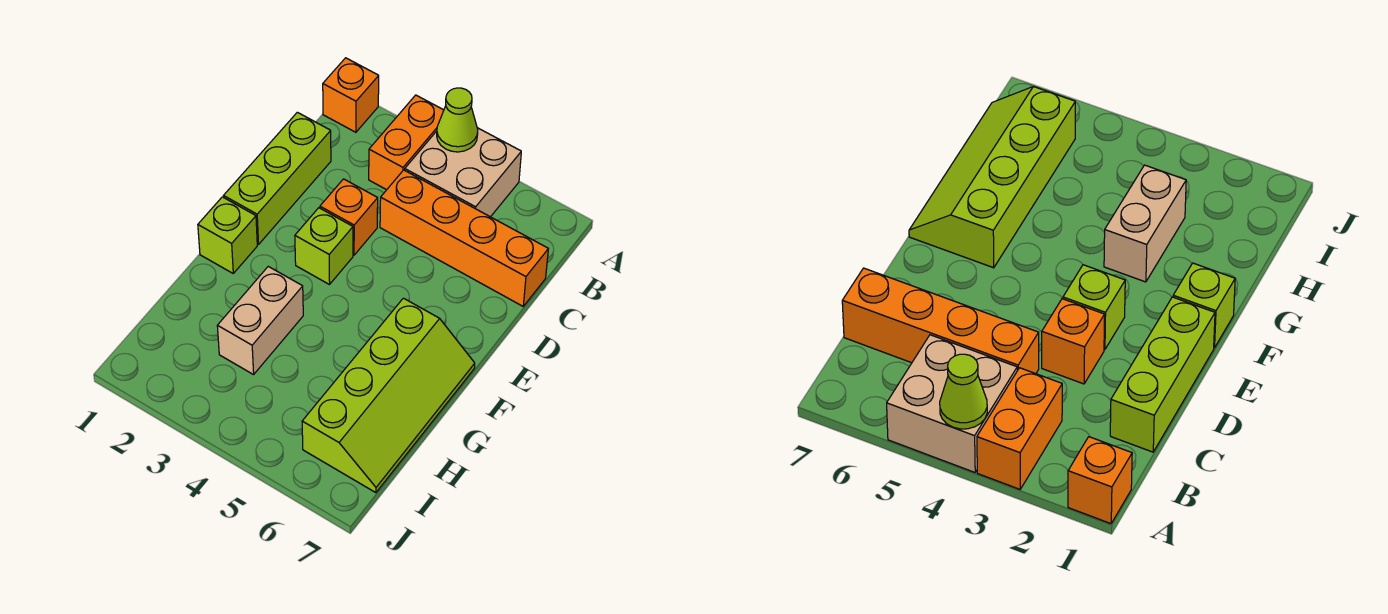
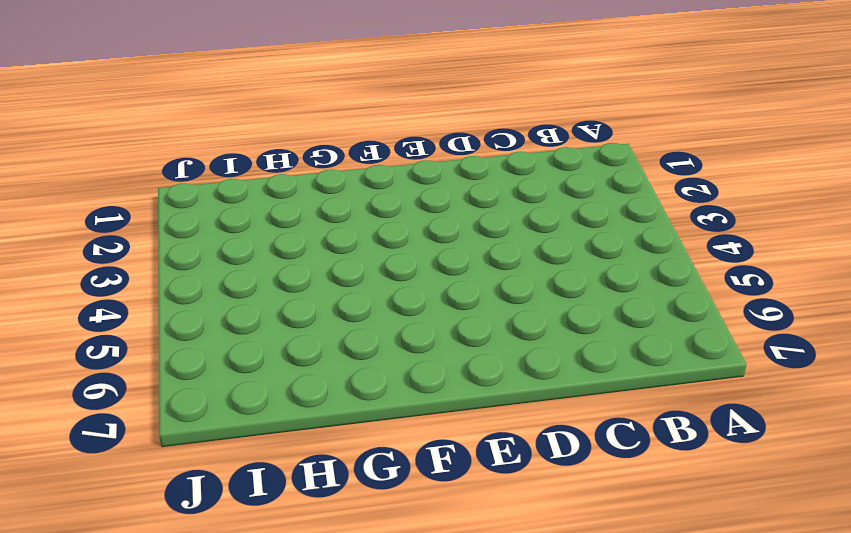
none -> orange brick A1 level 1
none -> orange brick A3:B3 level 1

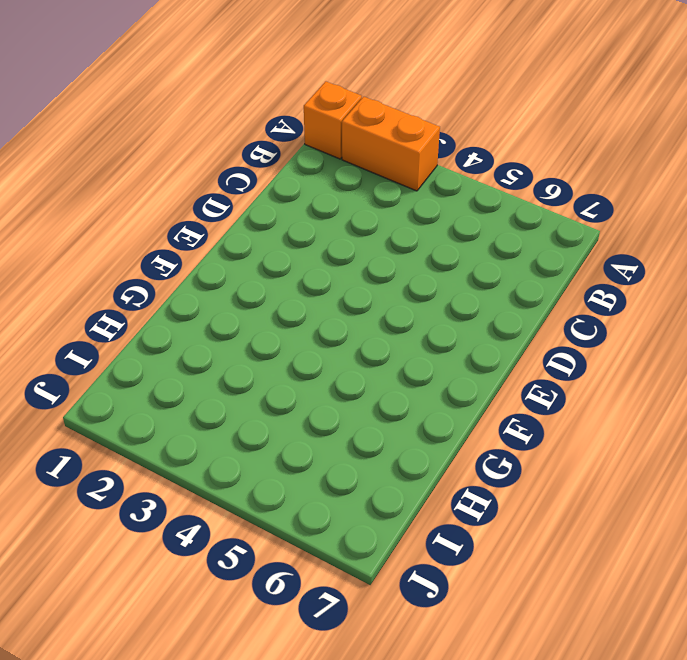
orange brick A2:A3 level 1 -> orange brick A3:B3 level 1
none -> tan brick A4:B5 level 1
none -> lime brick C1:E1 level 1

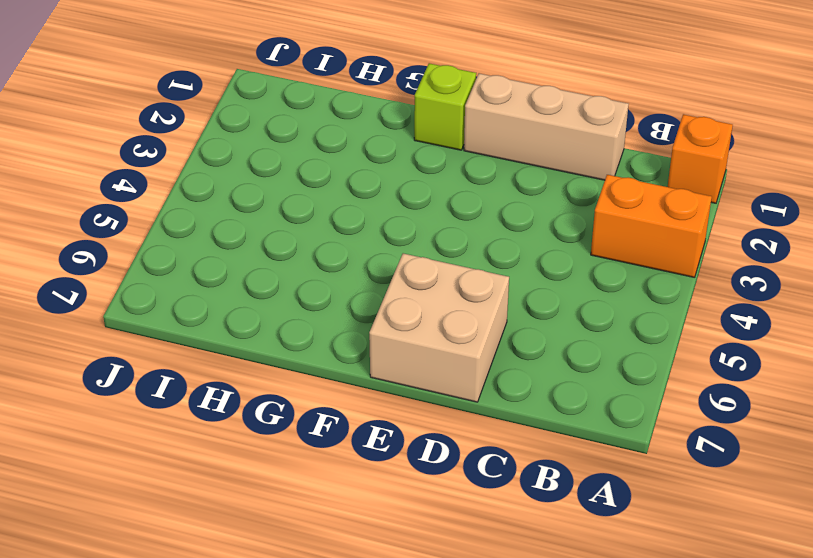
tan brick C1:E1 level 1 -> lime brick C1:E1 level 1
tan brick D6:E7 level 1 -> tan brick A4:B5 level 1
none -> orange brick C4:C7 level 1
none -> orange brick D3 level 1

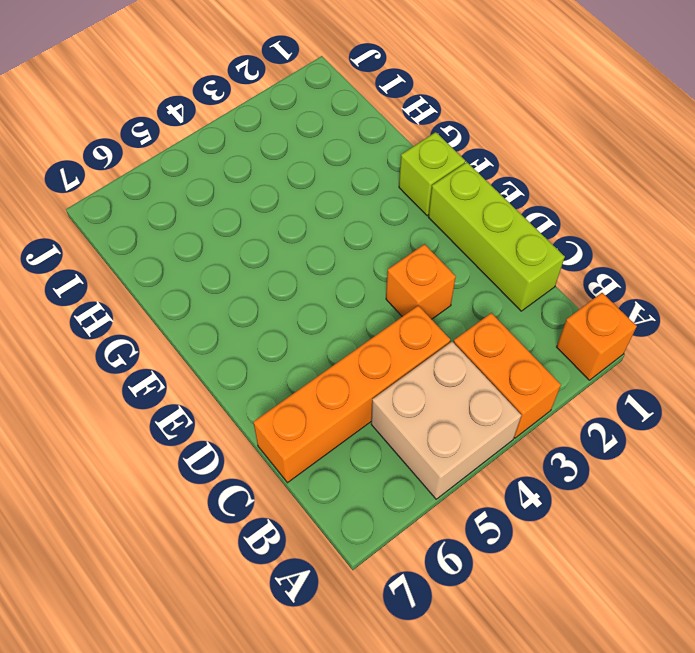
none -> lime brick E3 level 1
none -> lime slope F6:I7 level 1 top 6

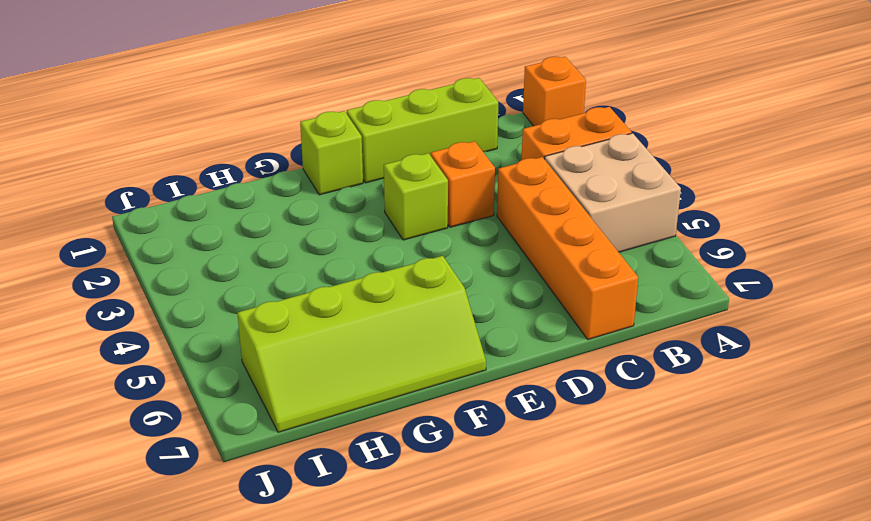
none -> tan brick G3:H3 level 1
none -> lime cone A4 level 2

